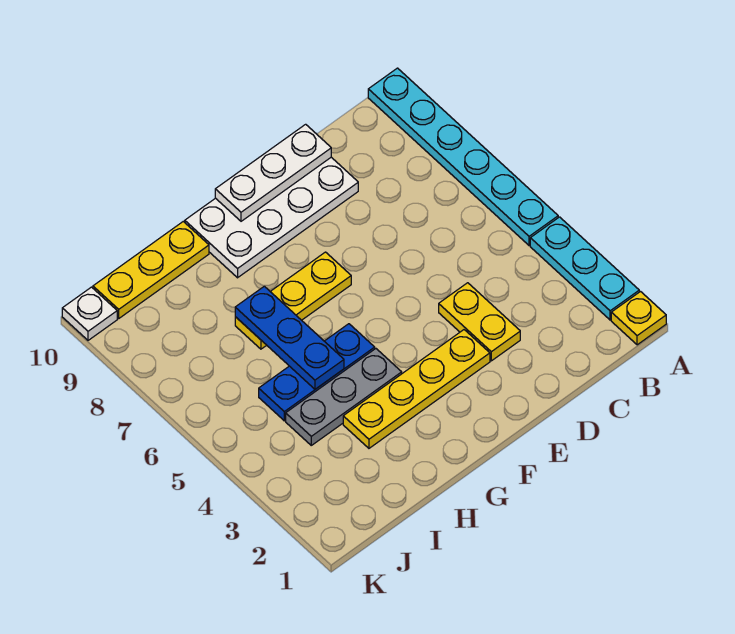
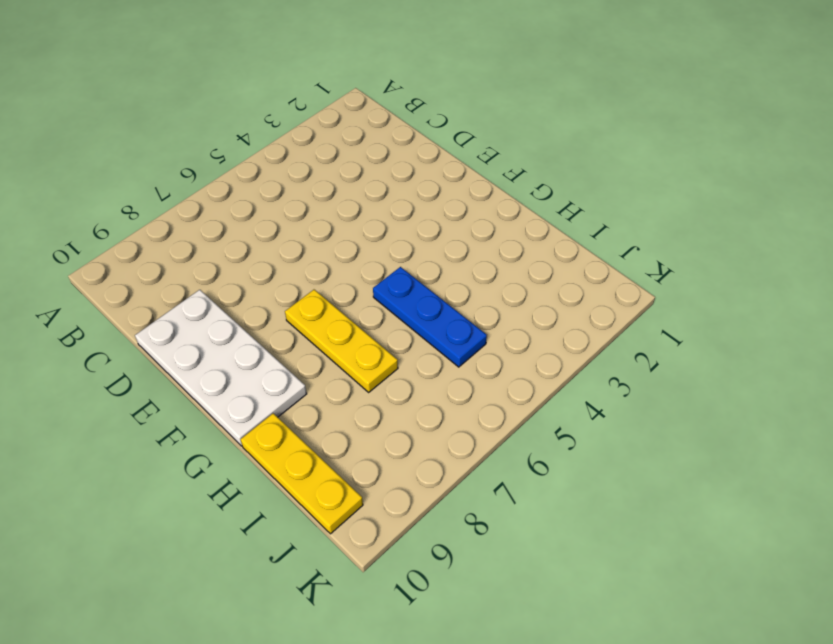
none -> yellow plate A1 level 1
none -> cyan plate A2:A4 level 1
none -> cyan plate A5:A10 level 1

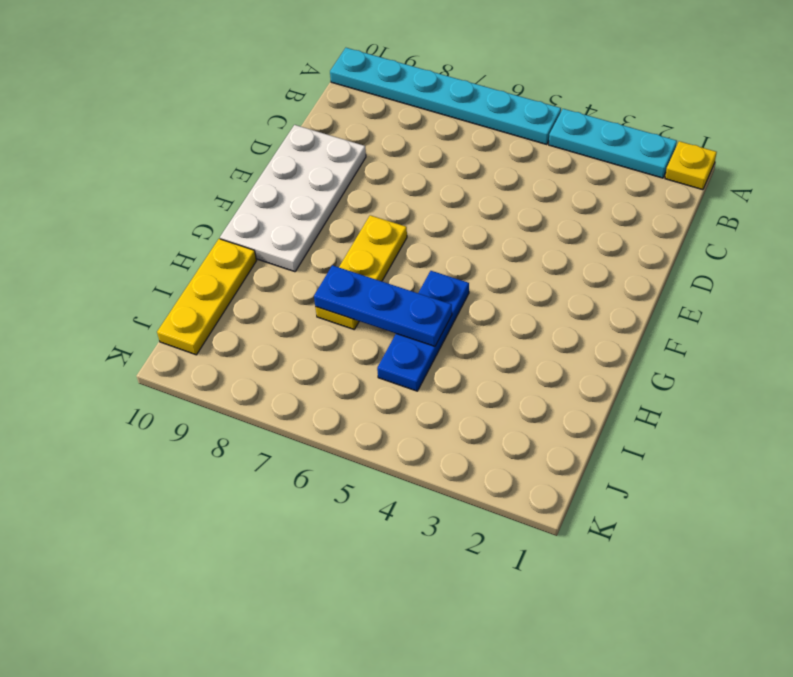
none -> yellow plate D3:D4 level 1
none -> yellow plate E3:H3 level 1
none -> grey plate G4:I4 level 1

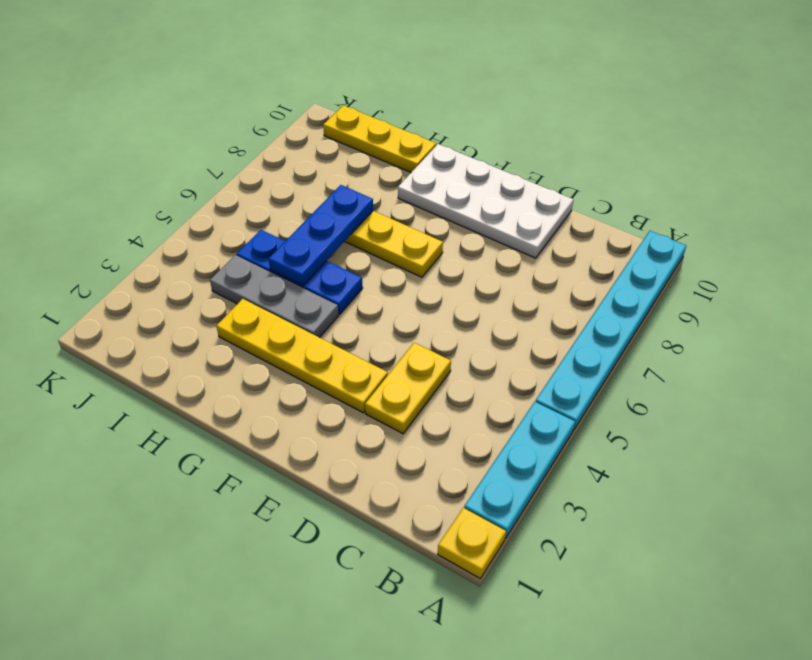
none -> white plate K10 level 1
none -> white plate D10:F10 level 2

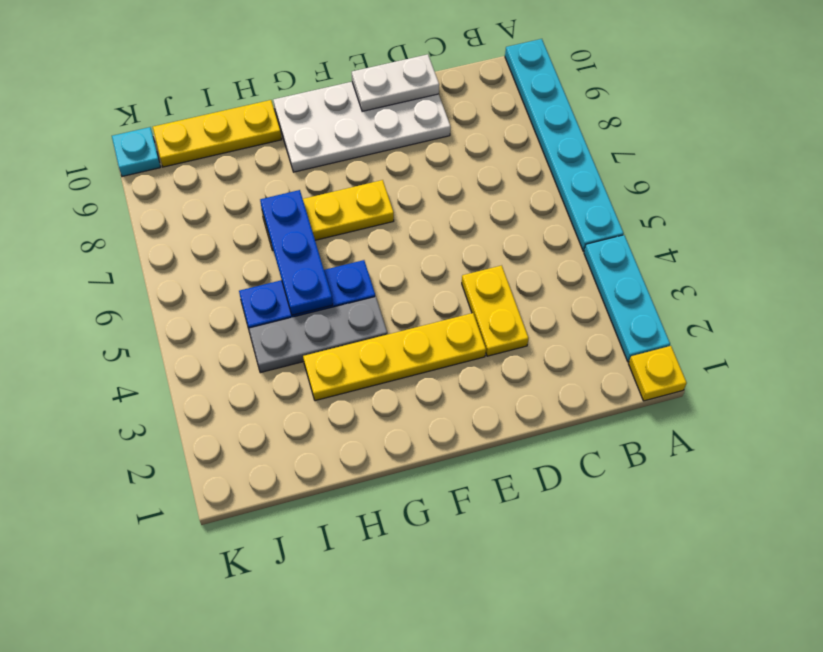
white plate D10:E10 level 2 -> white plate D10:F10 level 2
cyan plate K10 level 1 -> white plate K10 level 1

